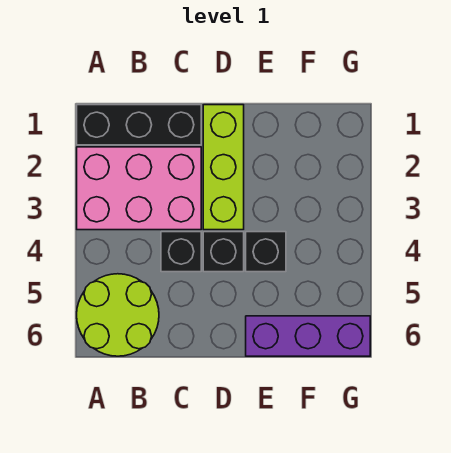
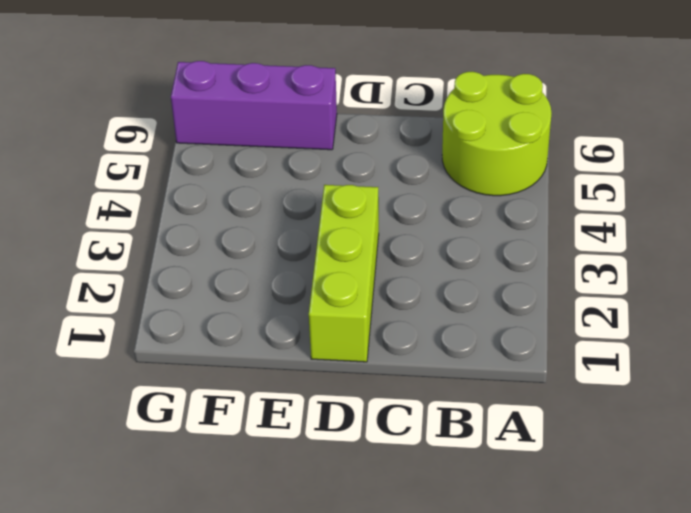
none -> black brick A1:C1 level 1
none -> pink brick A2:C3 level 1

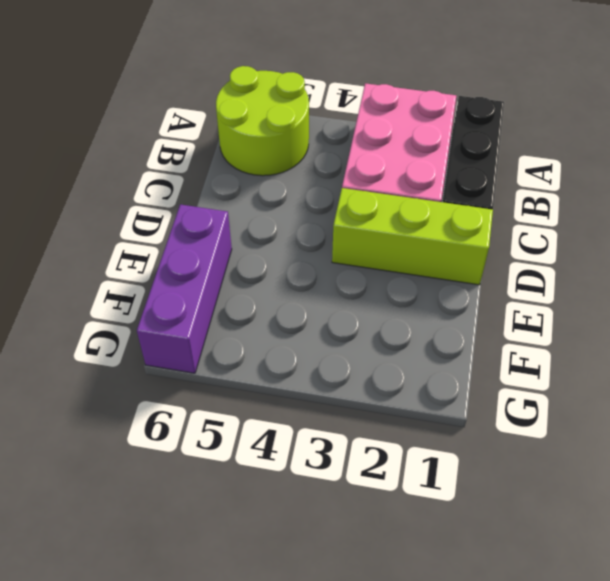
none -> black brick C4 level 1
none -> black brick D4 level 1

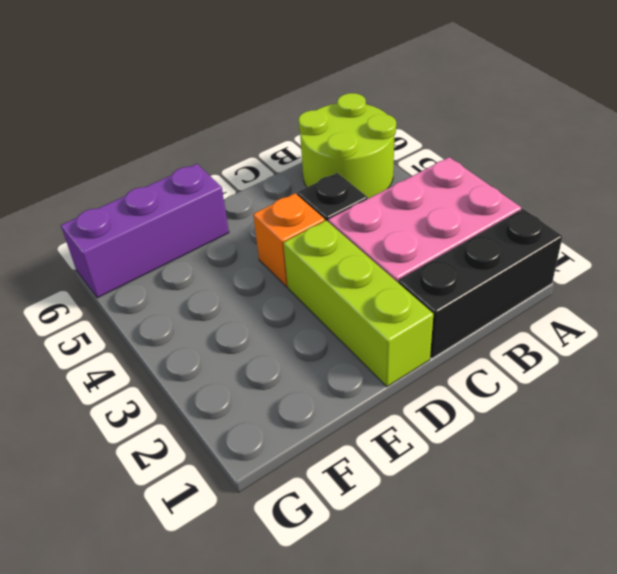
orange brick D4 level 1 -> black brick D4 level 1
none -> black brick E4 level 1

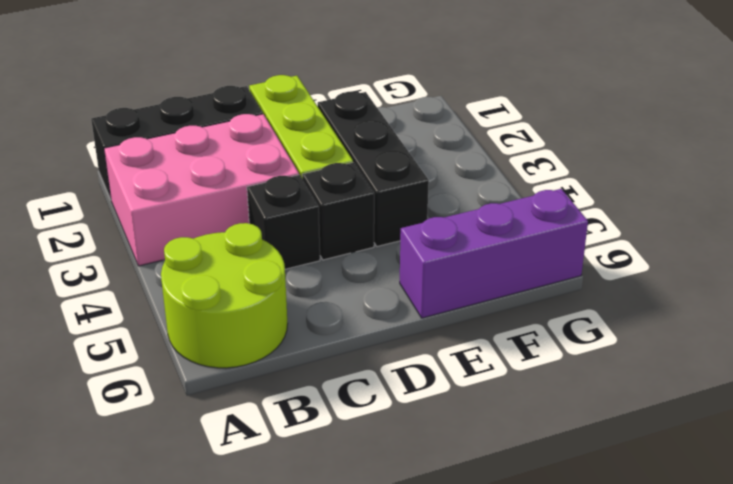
black brick E2:E4 level 1 -> black brick E4 level 1

